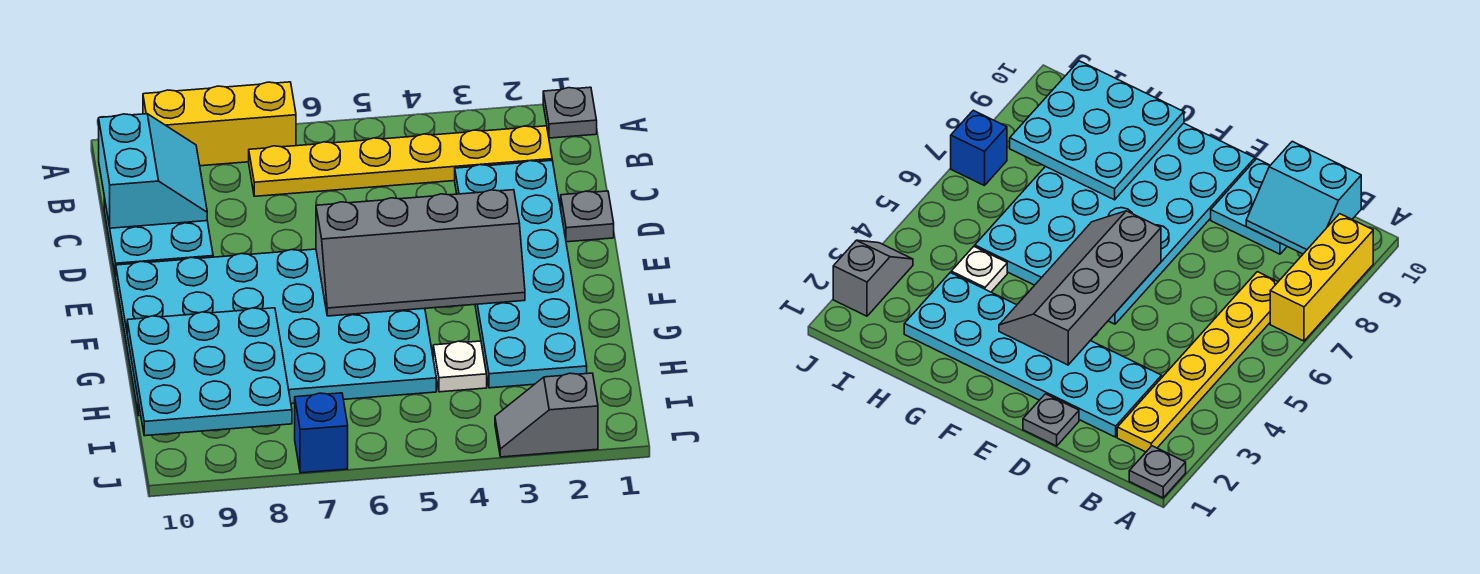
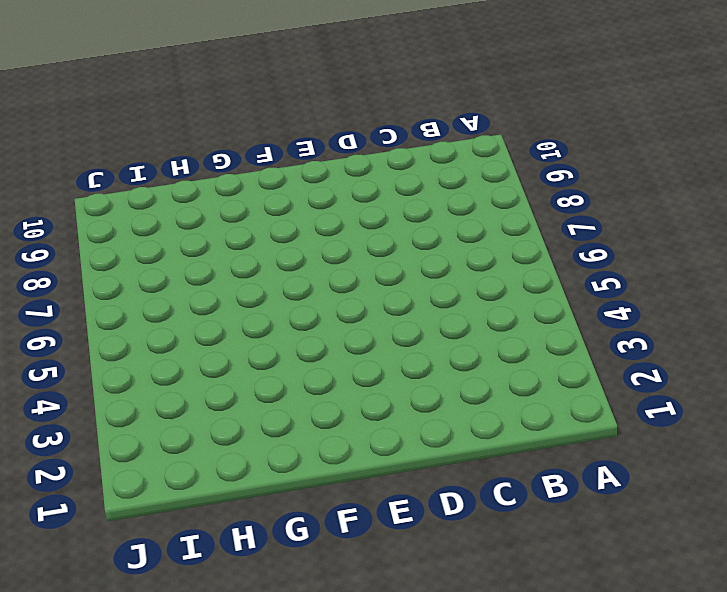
none -> grey plate A1 level 1
none -> yellow brick A7:A9 level 1
none -> yellow plate B2:B7 level 1

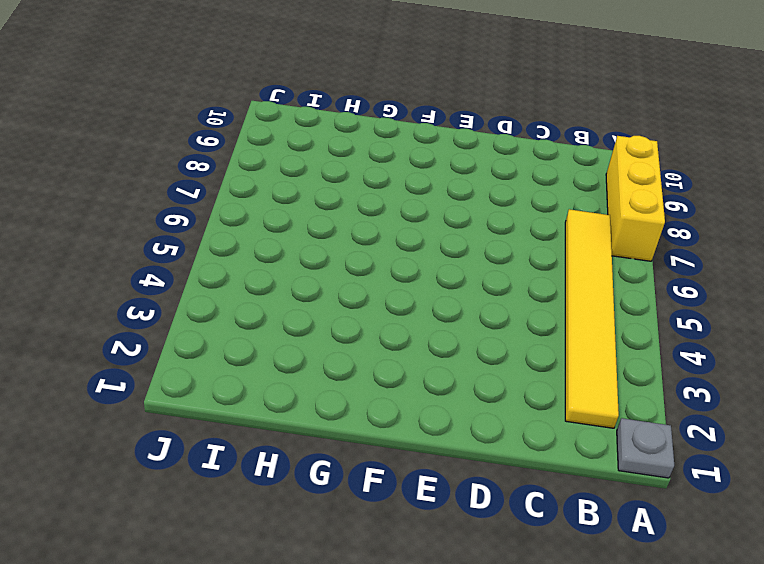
yellow tile B2:B7 level 1 -> yellow plate B2:B7 level 1
none -> cyan plate C2:H3 level 1
none -> cyan plate C9:D10 level 1
none -> grey plate D1 level 1

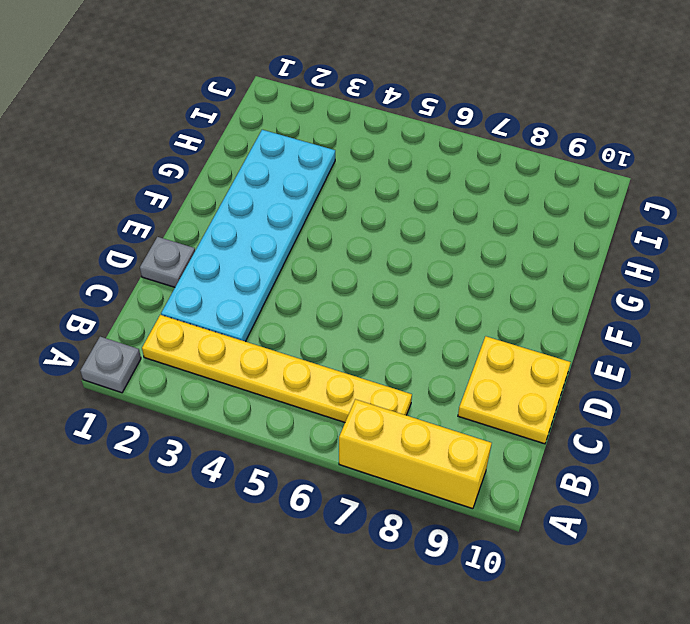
yellow plate C9:D10 level 1 -> cyan plate C9:D10 level 1
none -> cyan plate E5:H10 level 1
none -> white plate H4 level 1
none -> grey slope J2:J3 level 1 top 2

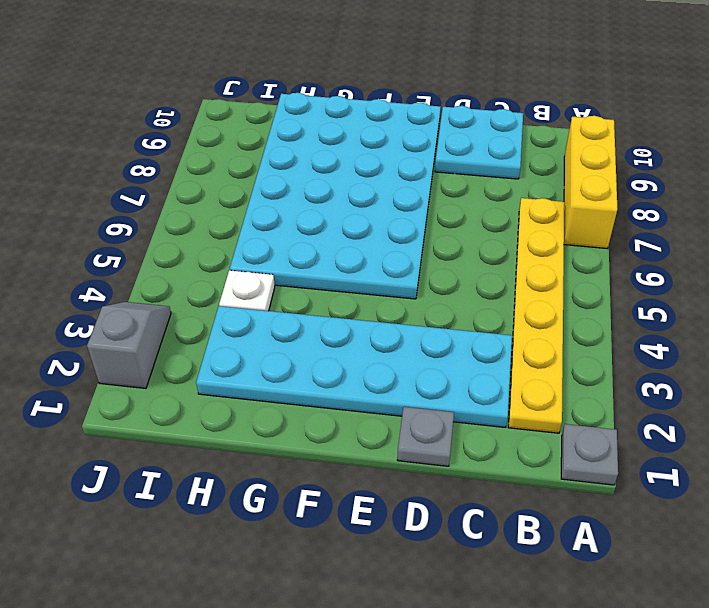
none -> blue brick J7 level 1
none -> cyan slope B9:C10 level 2 top 10
none -> grey slope E3:F6 level 2 top E

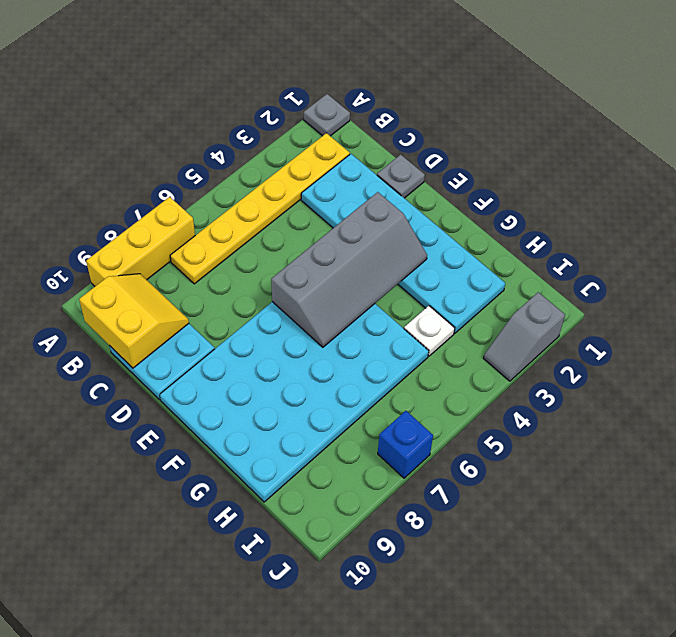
yellow slope B9:C10 level 2 top 10 -> cyan slope B9:C10 level 2 top 10
none -> cyan plate G8:I10 level 2

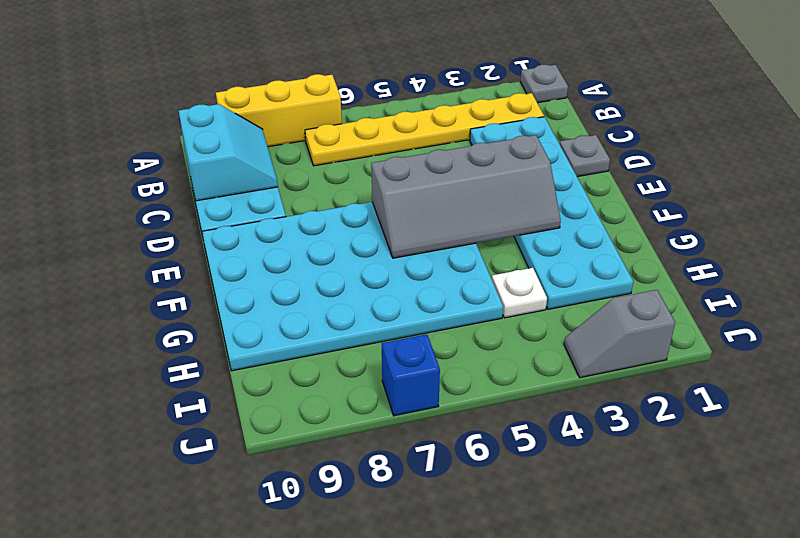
none -> cyan plate G8:I10 level 2

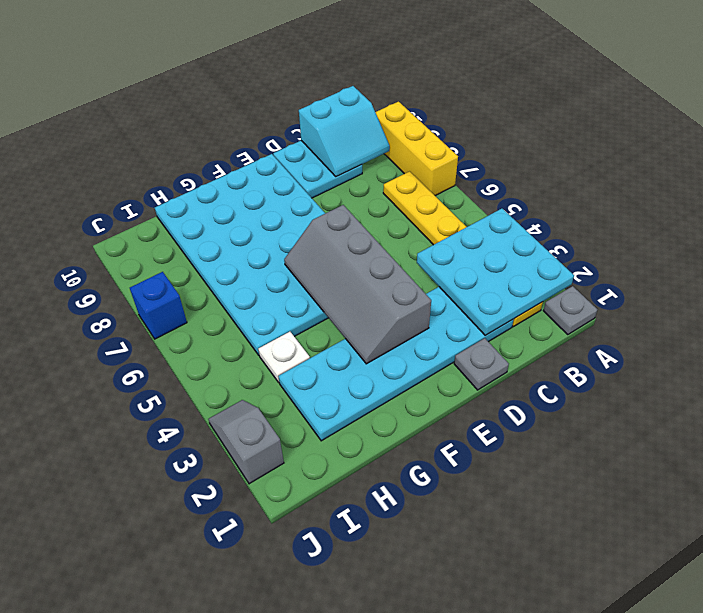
cyan plate A2:C4 level 2 -> cyan plate G8:I10 level 2

